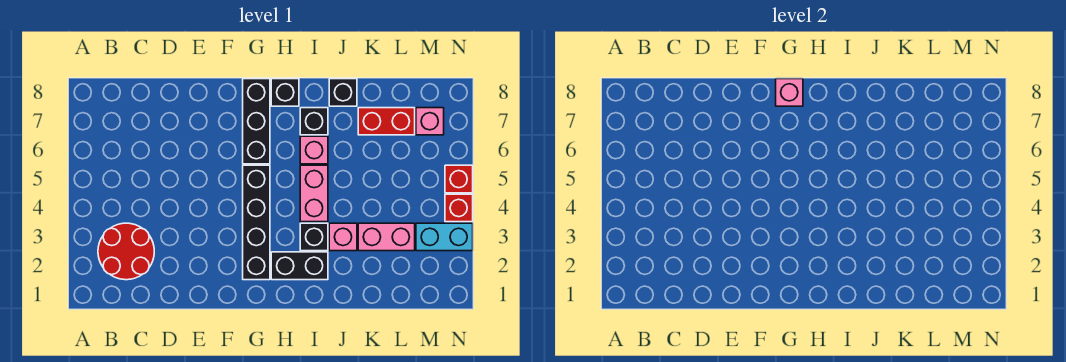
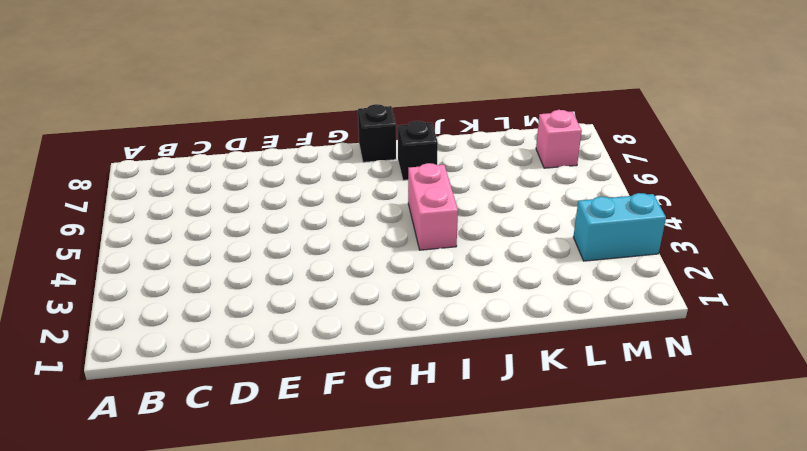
none -> red round brick B2:C3 level 1
none -> black brick G2:G5 level 1
none -> black brick G6:G8 level 1

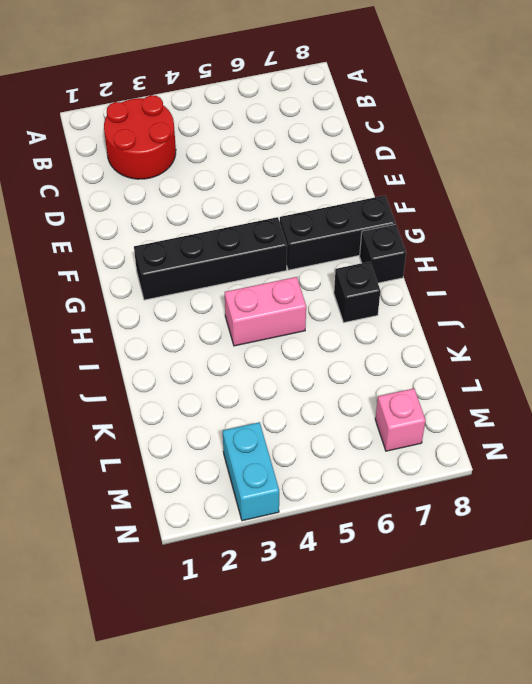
none -> black brick H2:I2 level 1
none -> black brick I3 level 1
none -> pink brick I6 level 1

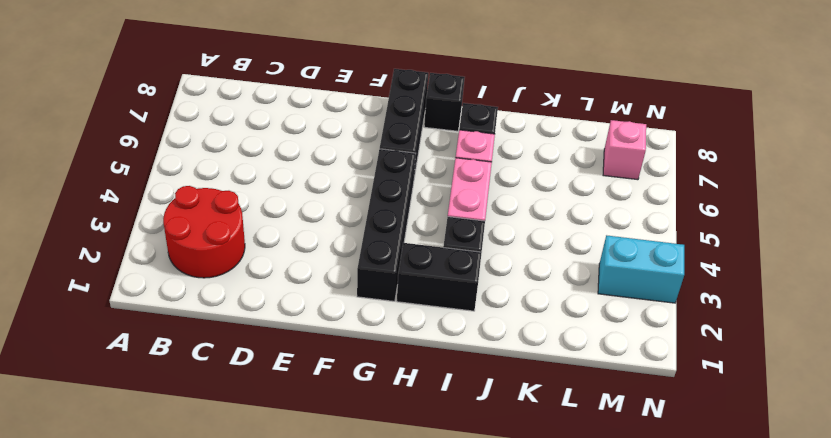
none -> pink brick J3 level 1
none -> black brick J8 level 1
none -> pink brick K3:L3 level 1

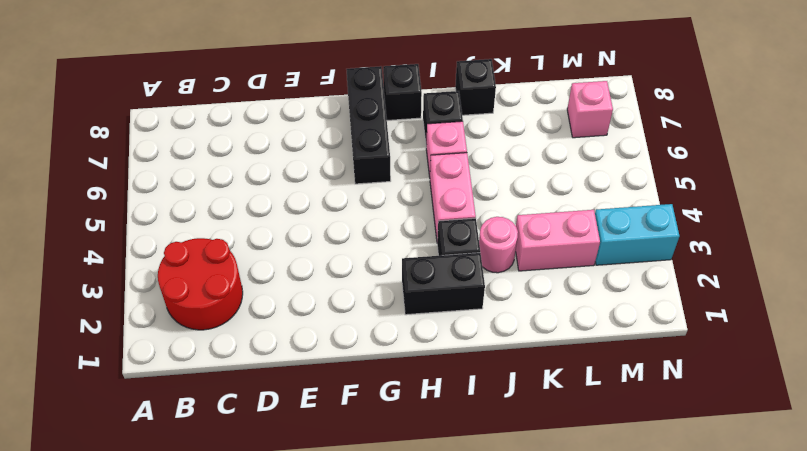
pink round brick J3 level 1 -> pink brick J3 level 1
none -> black brick G2:G5 level 1
none -> red brick K7:L7 level 1
none -> red brick N4 level 1

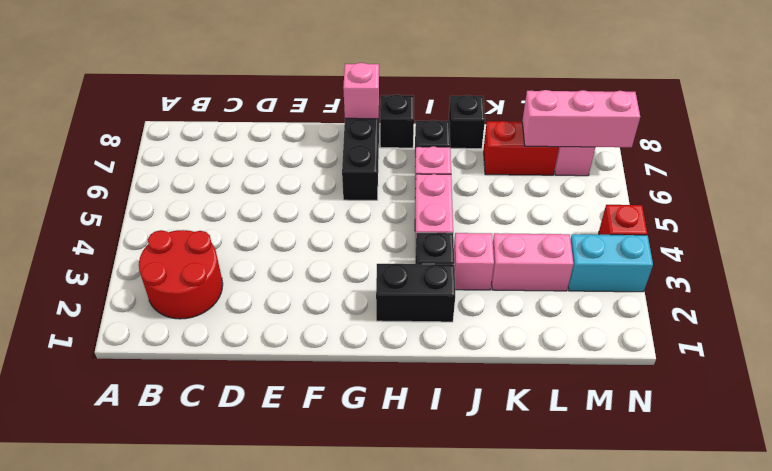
pink brick L7:N7 level 2 -> none
none -> black brick G2:G5 level 1
none -> red brick N5 level 1

